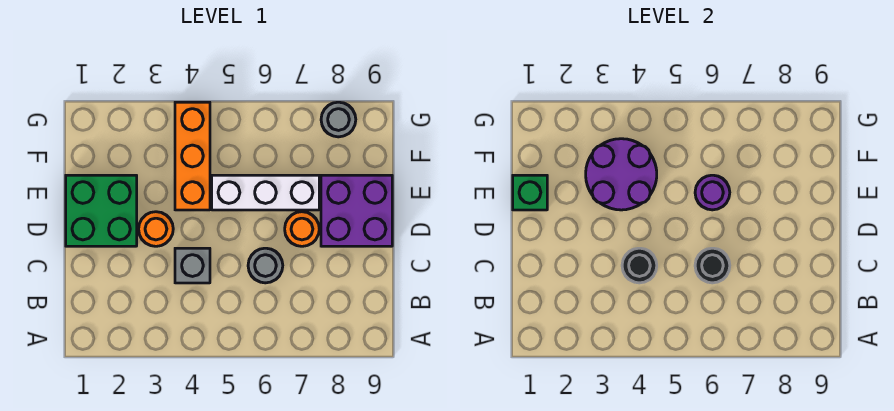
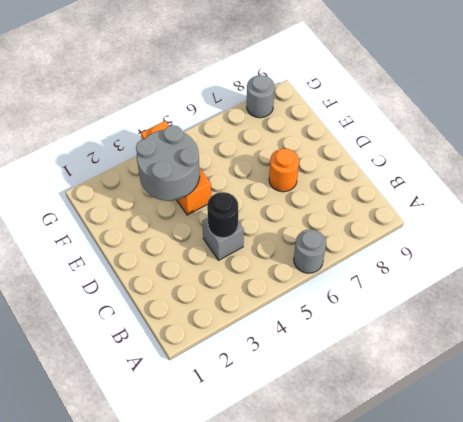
grey round brick A6 level 1 -> grey round brick C6 level 1
grey round brick E3:F4 level 2 -> purple round brick E3:F4 level 2
none -> green brick D1:E2 level 1
none -> orange round brick D3 level 1
none -> purple brick D8:E9 level 1

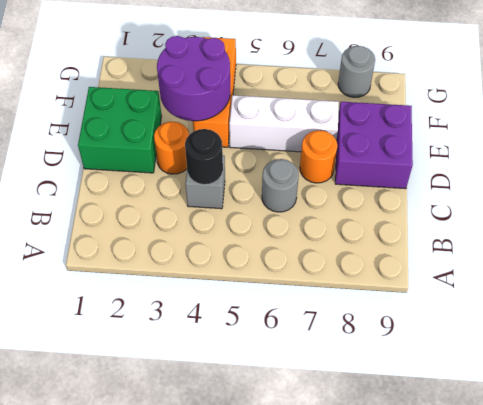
none -> black round brick C6 level 2
none -> green brick E1 level 2
none -> purple round brick E6 level 2

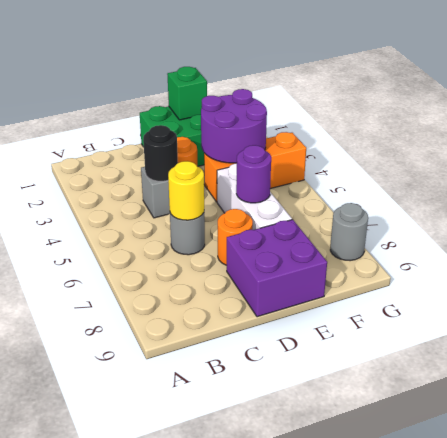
yellow round brick C6 level 2 -> black round brick C6 level 2

